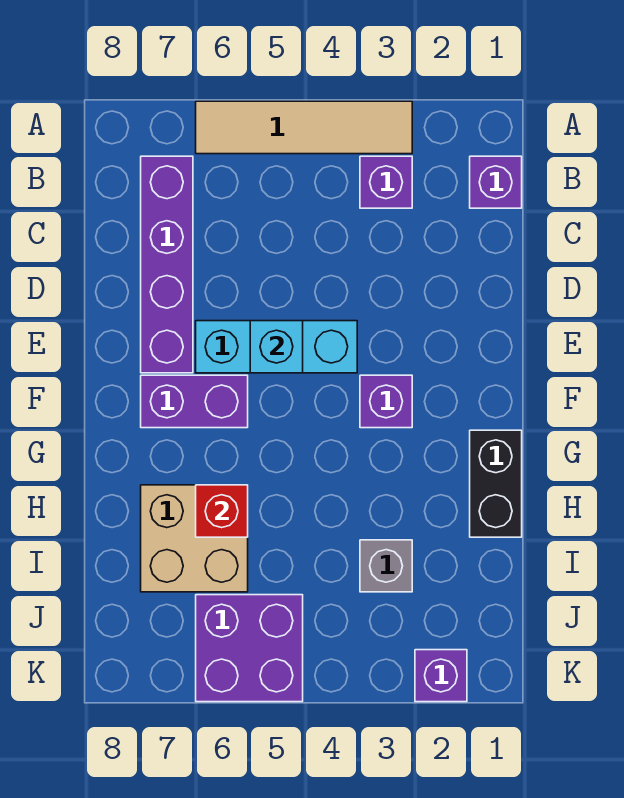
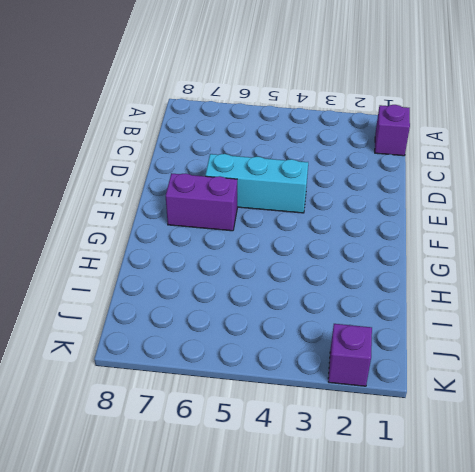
none -> tan tile A3:A6 level 1
none -> purple brick B3 level 1
none -> purple brick B7:E7 level 1

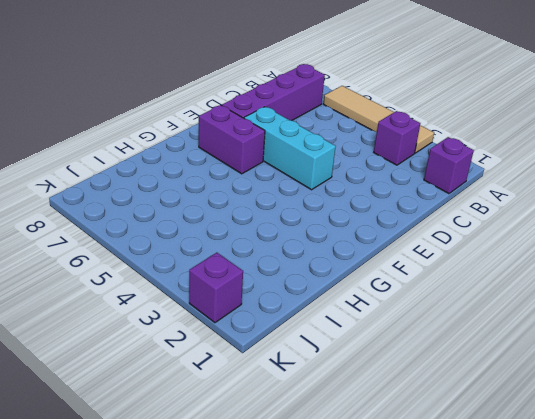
none -> purple brick F3 level 1
none -> black brick G1:H1 level 1
none -> tan brick H6:I7 level 1

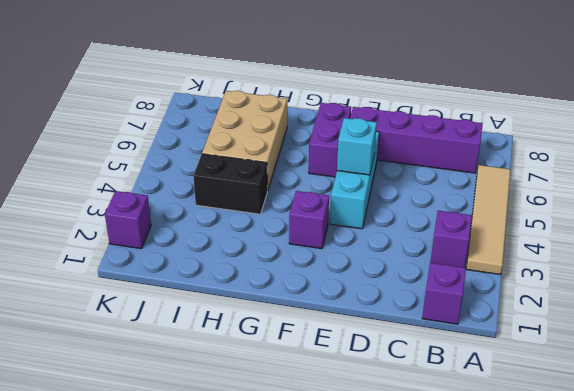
black brick H4:I4 level 1 -> black brick G1:H1 level 1
tan brick H5:I7 level 1 -> tan brick H6:I7 level 1
none -> grey brick I3 level 1
none -> purple brick J5:K6 level 1
none -> red brick H6 level 2

